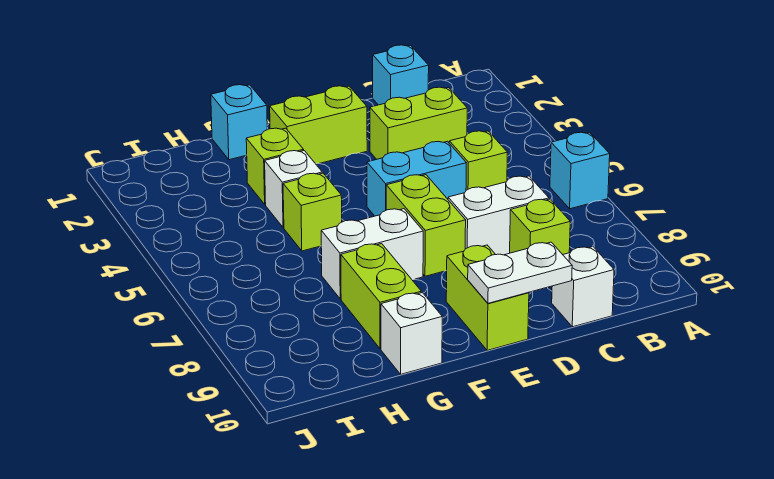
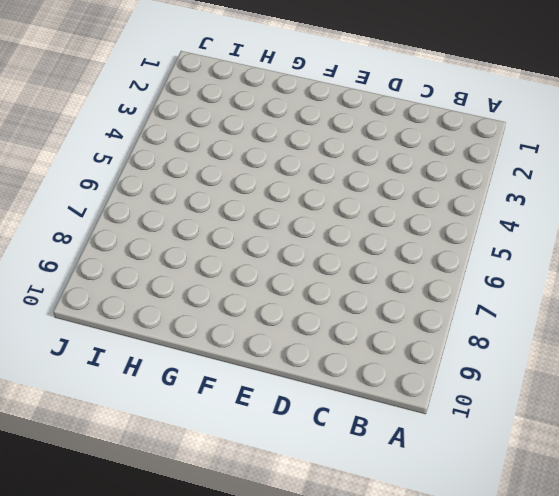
none -> cyan brick A6 level 1
none -> cyan brick C1 level 1
none -> lime brick C3:D3 level 1

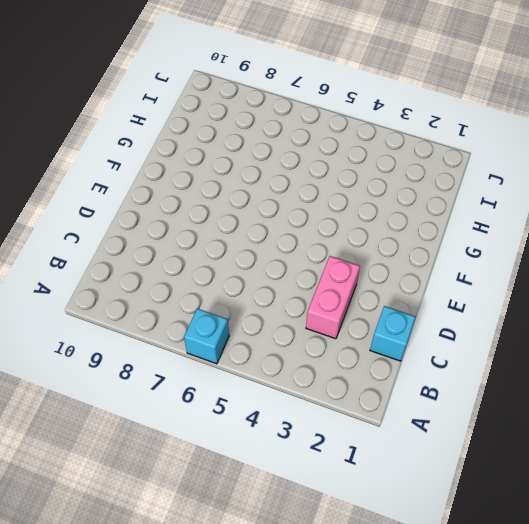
pink brick C3:D3 level 1 -> lime brick C3:D3 level 1
none -> lime brick C5 level 1
none -> white brick C7:D7 level 1
none -> lime brick C8 level 1

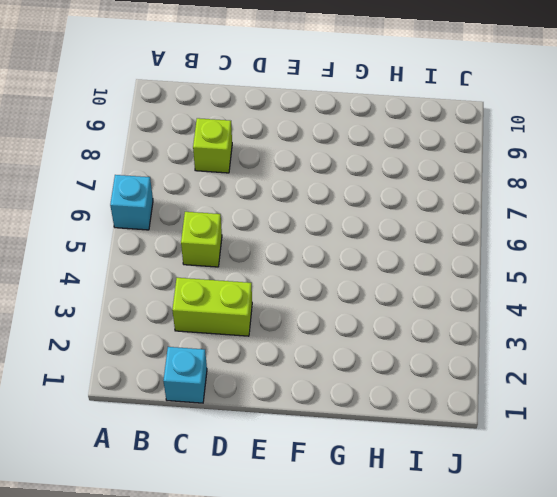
none -> white brick C7:D7 level 1
none -> white brick C10 level 1
none -> cyan brick D5:E5 level 1

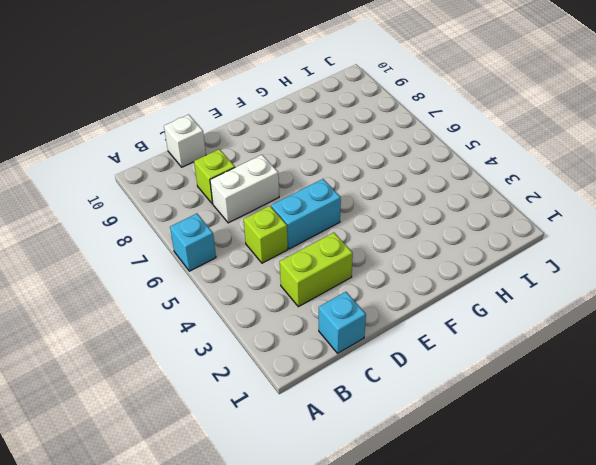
none -> lime brick E2:F2 level 1
none -> lime brick E6:E7 level 1
none -> lime brick E9:E10 level 1

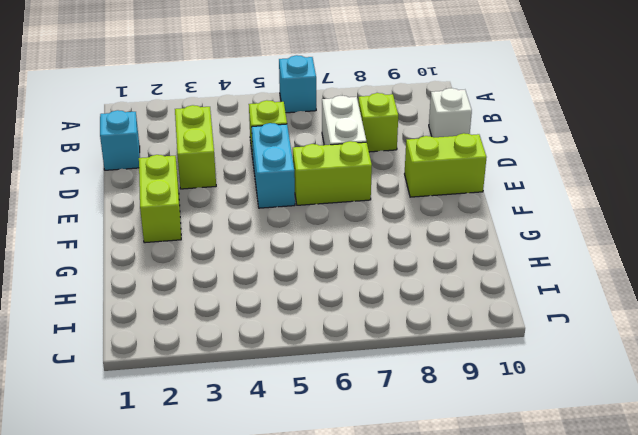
none -> white brick F7:G7 level 1
none -> cyan brick G1 level 1
none -> lime brick G3 level 1

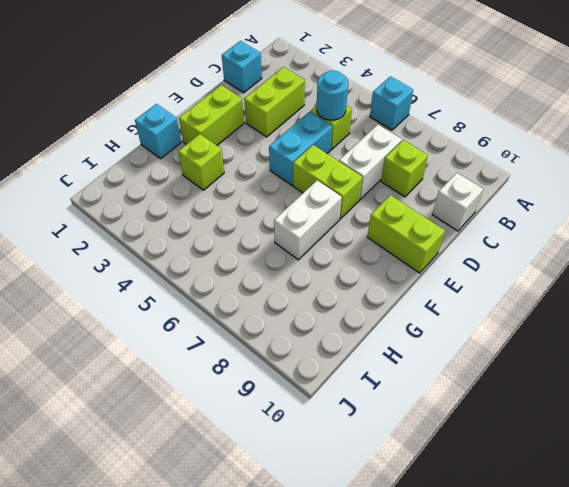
cyan round brick C5 level 2 -> none
none -> white brick G4 level 1
none -> lime brick G5 level 1
none -> lime brick G8:G9 level 1

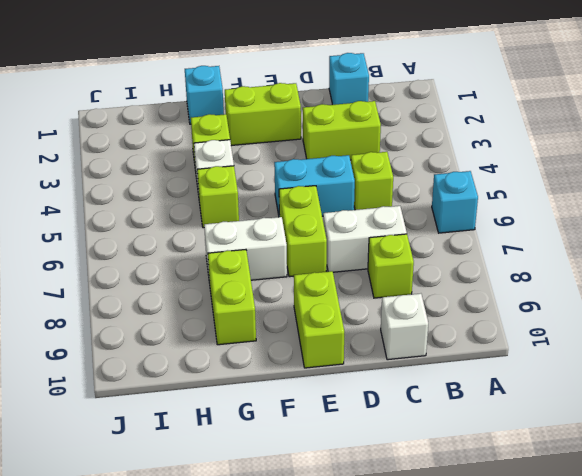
none -> white brick G10 level 1
none -> white plate D10:E10 level 2

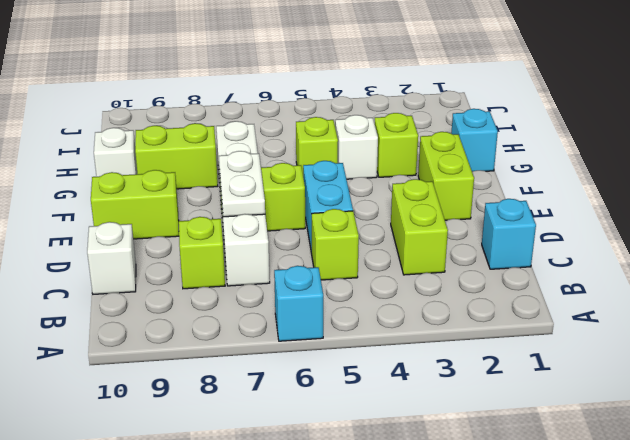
white plate D7:E7 level 2 -> white plate D10:E10 level 2

